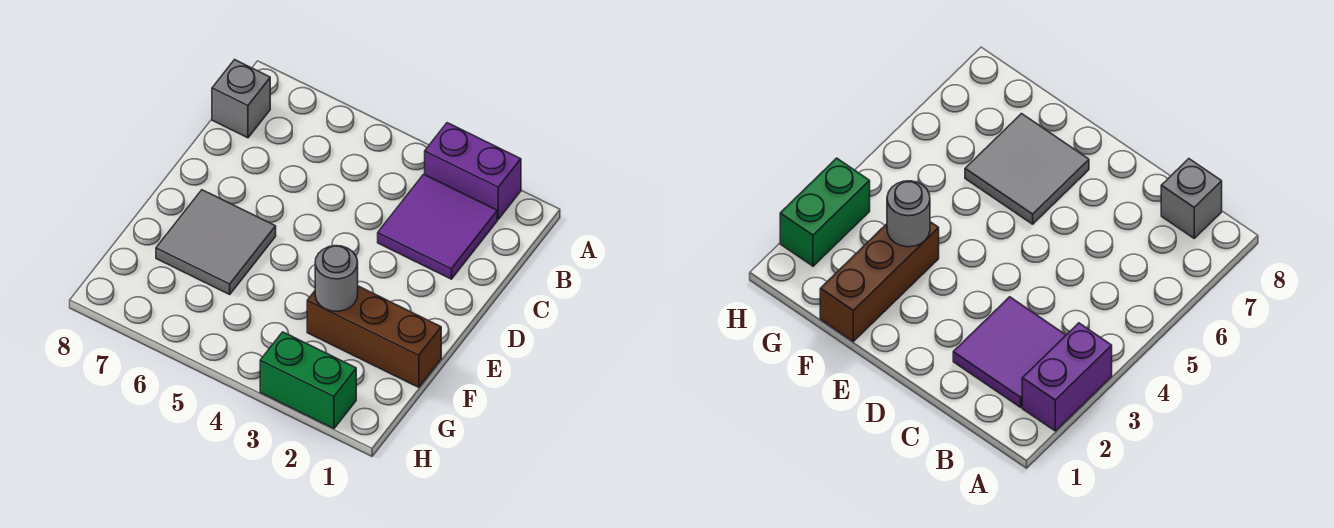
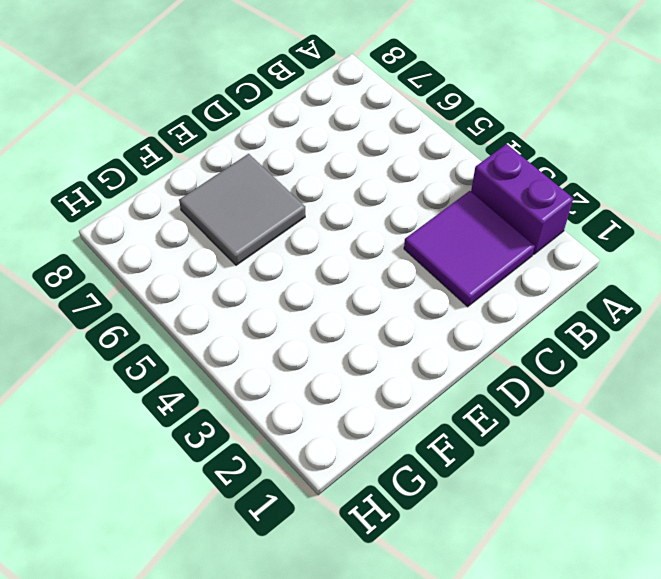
none -> grey brick B8 level 1
none -> brown brick F1:F3 level 1

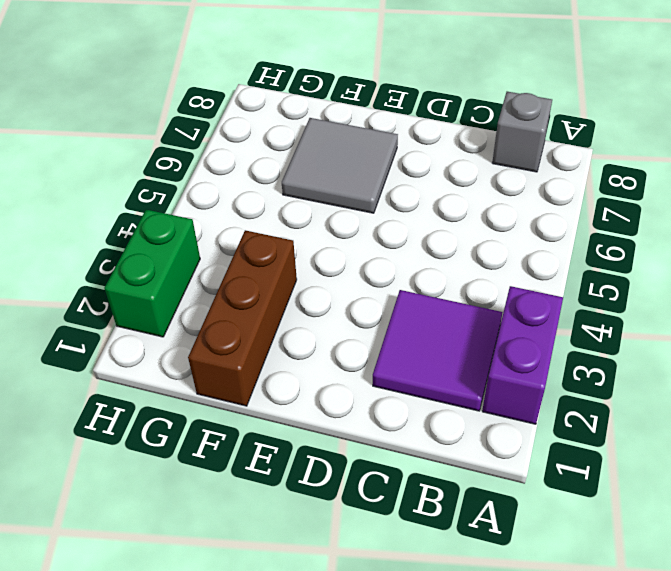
none -> grey round brick F3 level 2

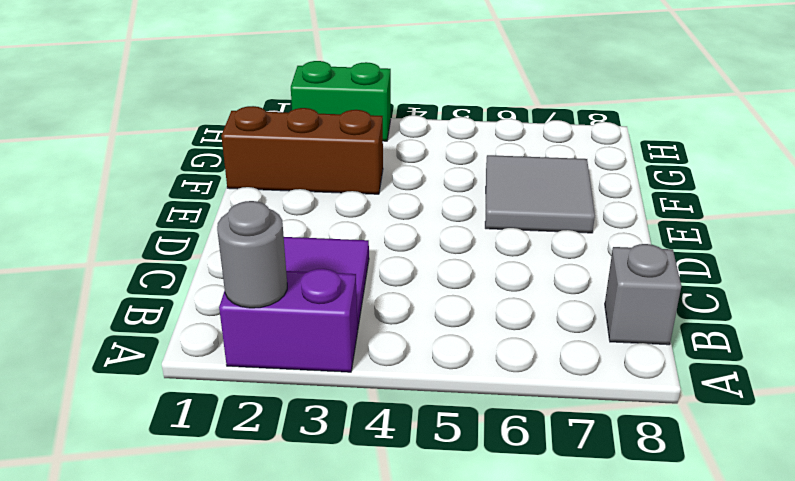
grey round brick A2 level 2 -> grey round brick F3 level 2

